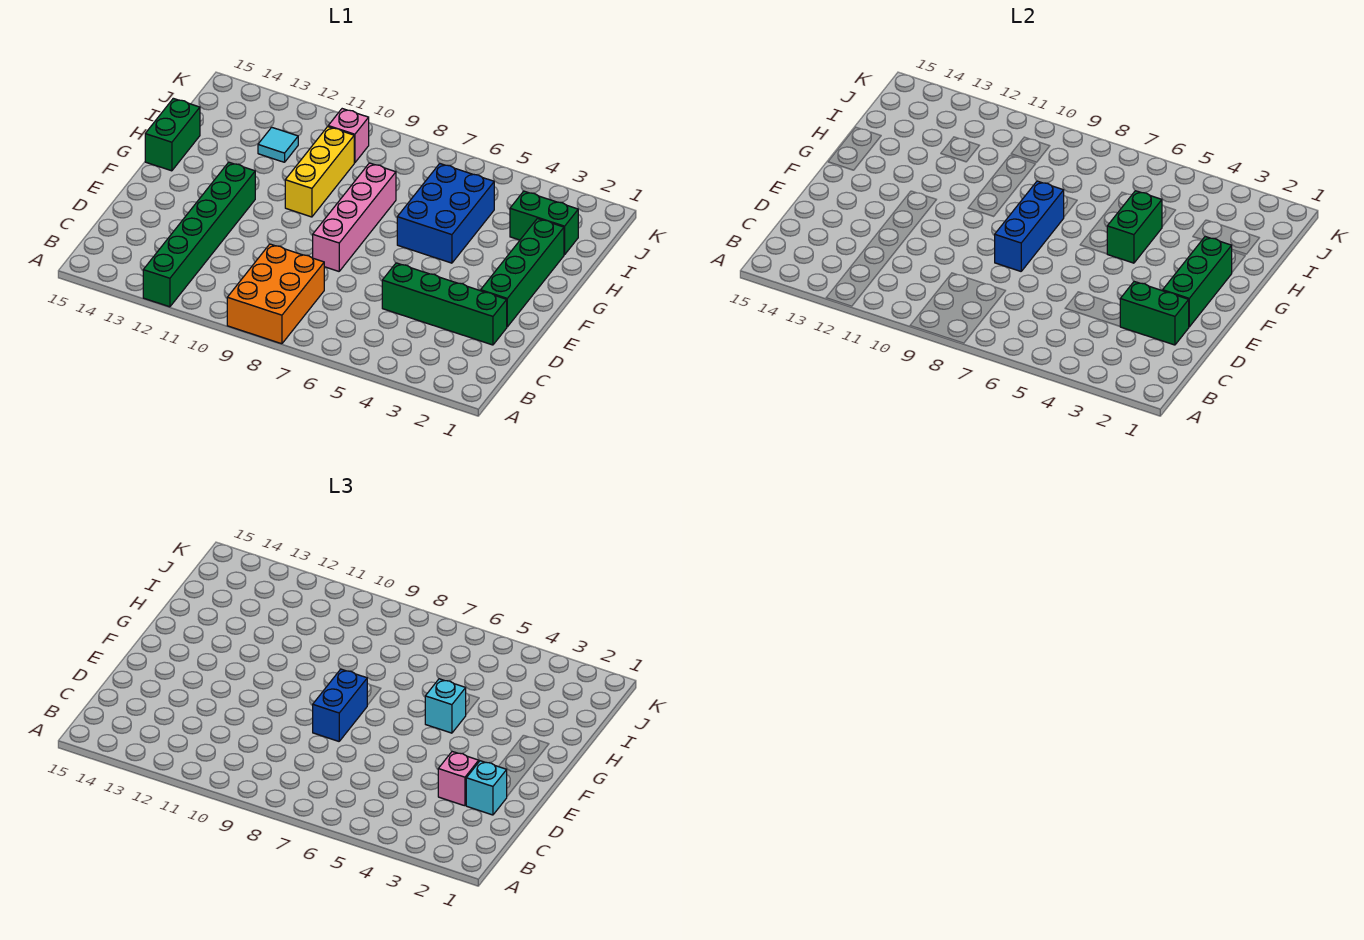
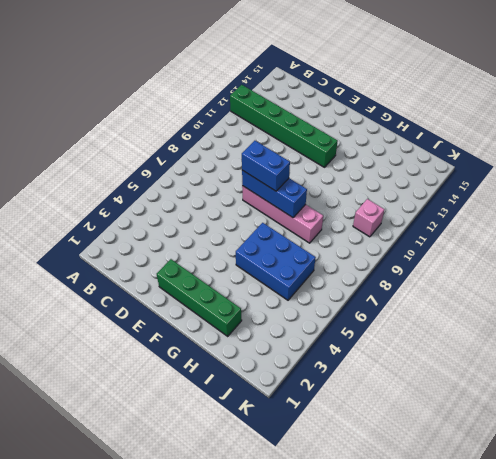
none -> orange brick A8:C9 level 1
none -> green brick D2:D5 level 1
none -> yellow brick G10:I10 level 1

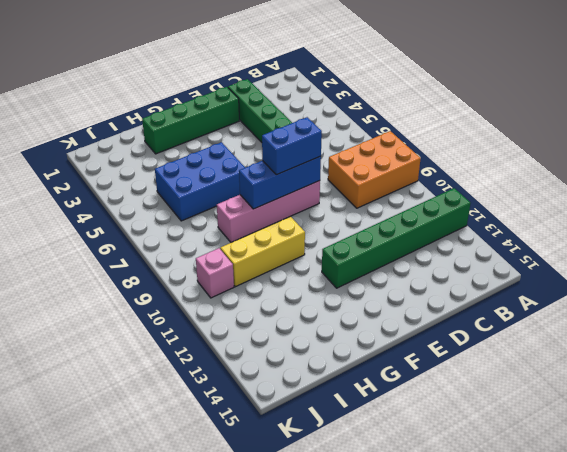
none -> green brick G15:H15 level 1
none -> green brick I2:I3 level 1
none -> cyan tile I12 level 1

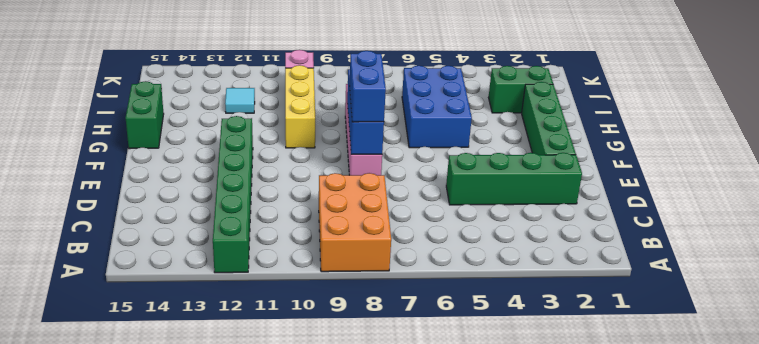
none -> green brick D2:D3 level 2
none -> green brick E2:G2 level 2
none -> green brick G5:H5 level 2

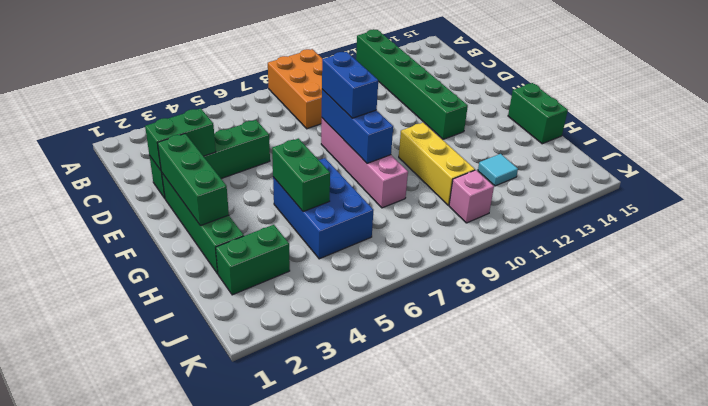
none -> cyan brick D2 level 3
none -> pink brick D3 level 3
none -> cyan brick G5 level 3

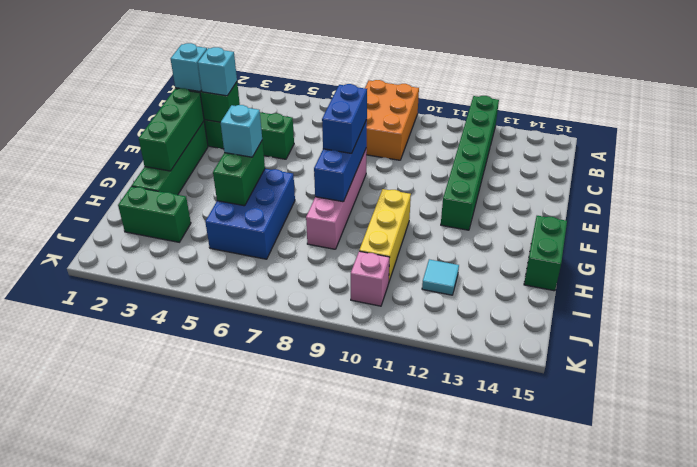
cyan brick D3 level 3 -> pink brick D3 level 3

